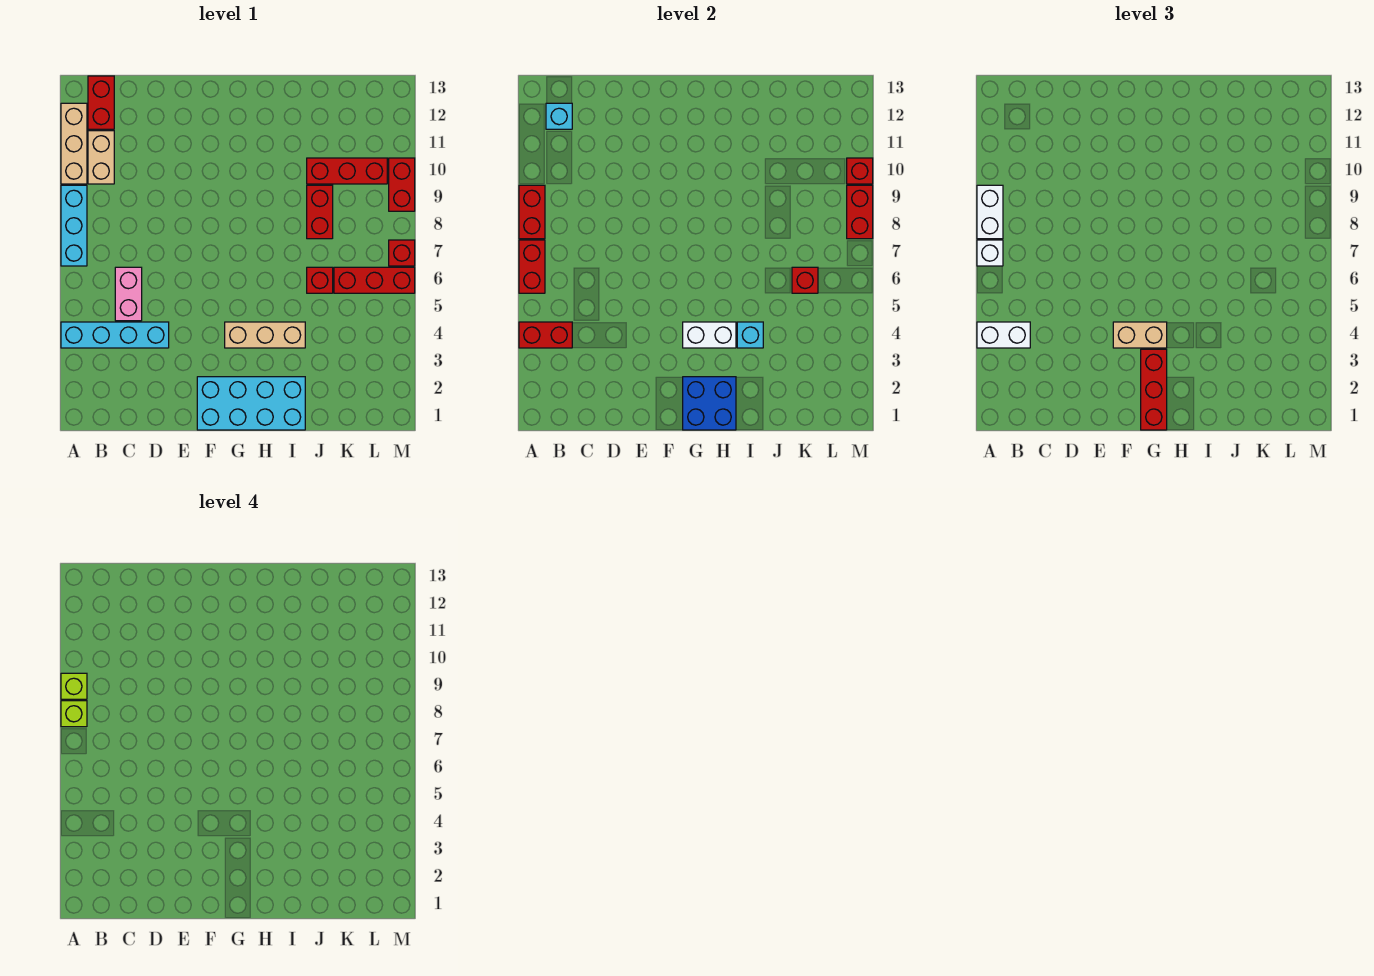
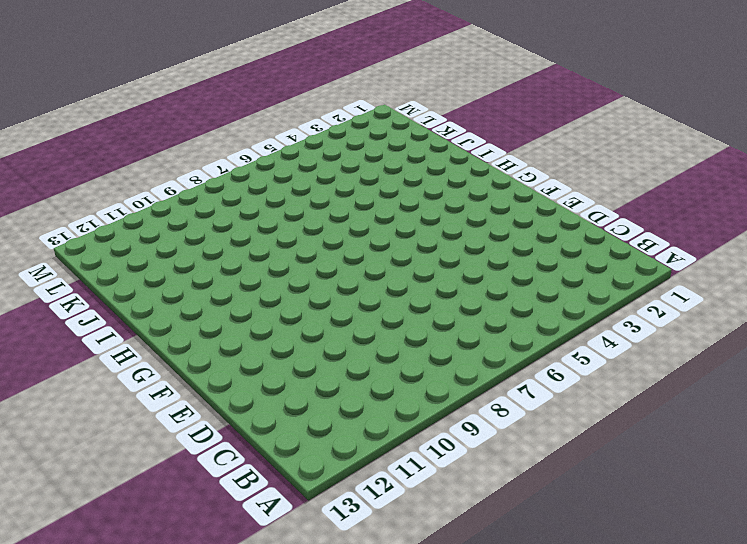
none -> cyan brick A4:D4 level 1
none -> cyan brick A7:A9 level 1
none -> tan brick A10:A12 level 1
none -> tan brick B10:B11 level 1

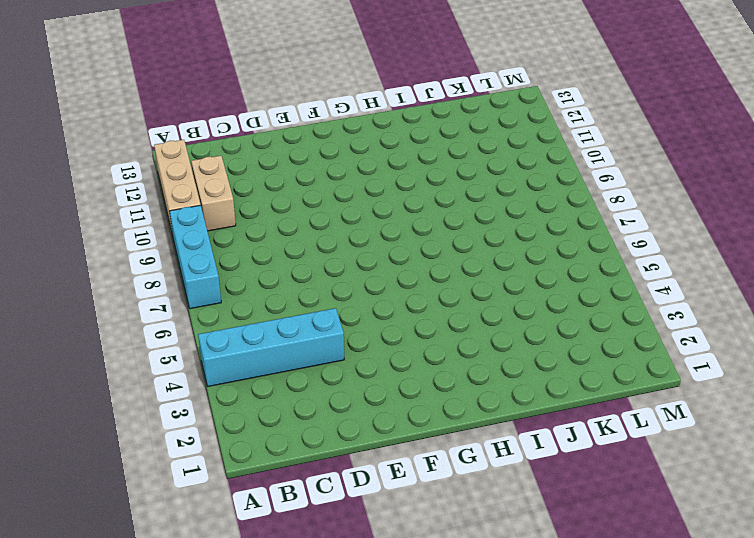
none -> red brick B12:B13 level 1
none -> pink brick C5:C6 level 1
none -> cyan brick F1:I2 level 1
none -> tan brick G4:I4 level 1

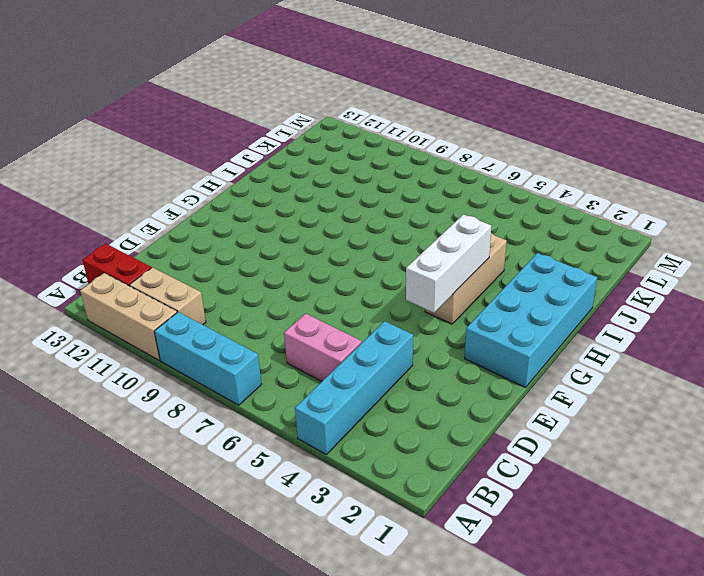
white brick F4:H4 level 2 -> white brick G4:H4 level 2
none -> red brick J6 level 1
none -> red brick J8:J9 level 1
none -> red brick J10:L10 level 1
none -> red brick K6:M6 level 1

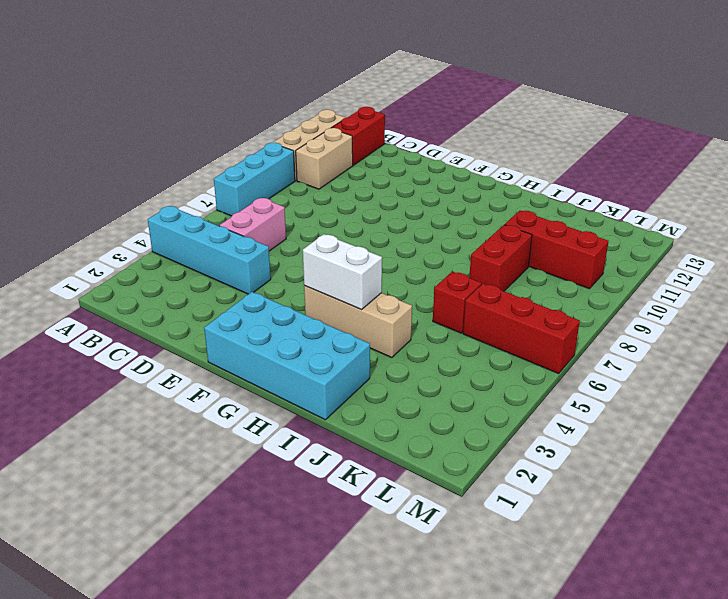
none -> red brick M7 level 1
none -> red brick M9:M10 level 1
none -> red brick A4:B4 level 2
none -> red brick A6:A7 level 2

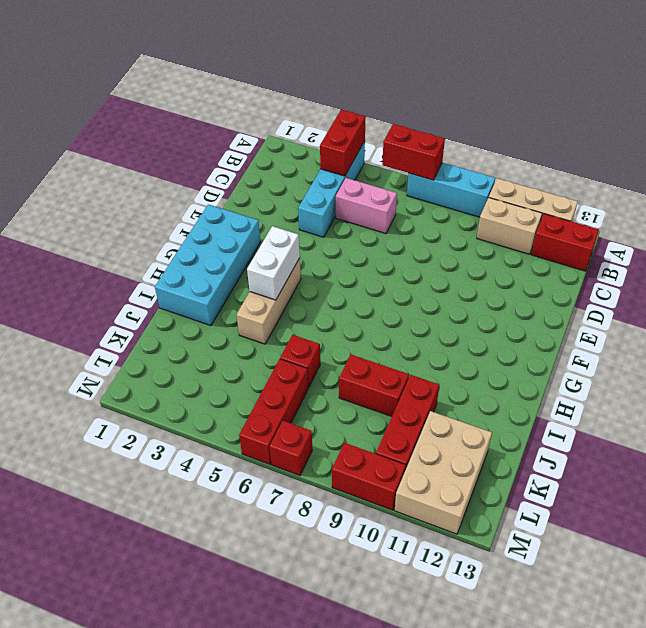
tan brick K11:M12 level 1 -> none
none -> red brick A8:A9 level 2
none -> cyan brick B12 level 2
none -> blue brick G1:H2 level 2
none -> cyan brick I4 level 2

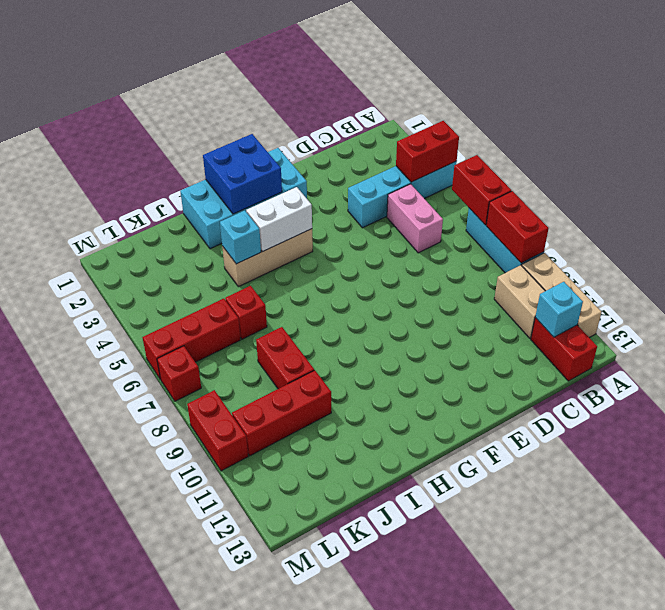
none -> red brick K6 level 2
none -> red brick M8:M9 level 2
none -> red brick M10 level 2
none -> white brick A4:B4 level 3

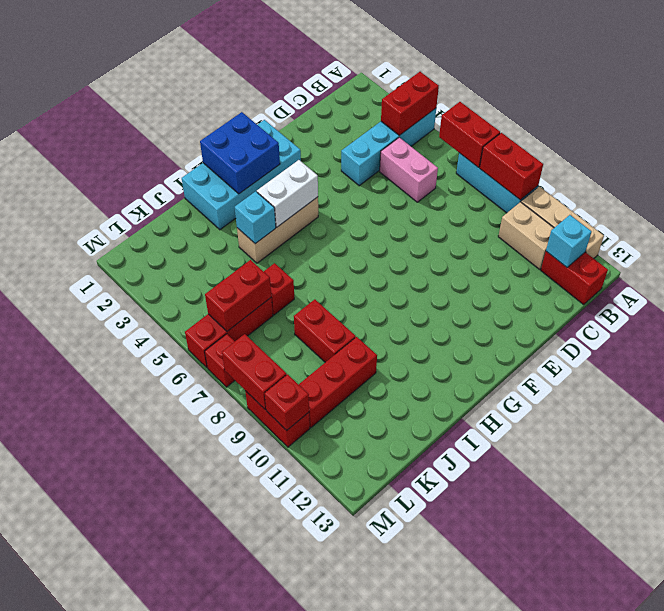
red brick K6:L6 level 2 -> red brick K6 level 2
none -> white brick A4:B4 level 3
none -> white brick A7 level 3
none -> white brick A8:A9 level 3
none -> tan brick F4:G4 level 3

